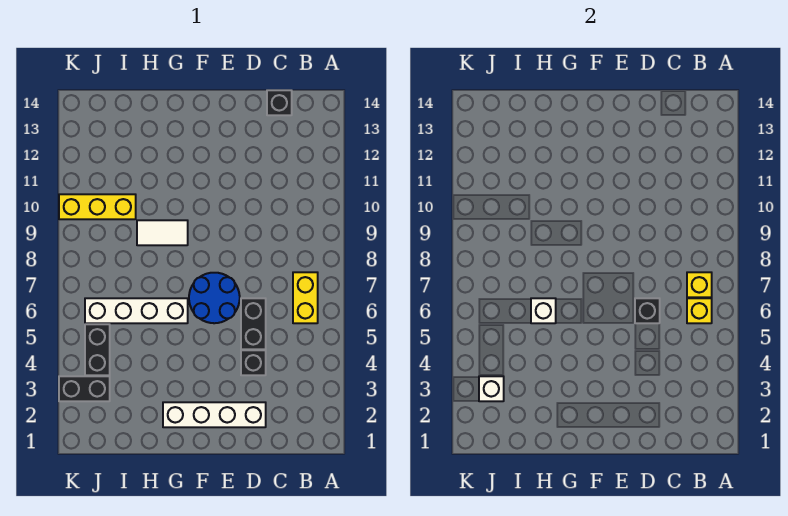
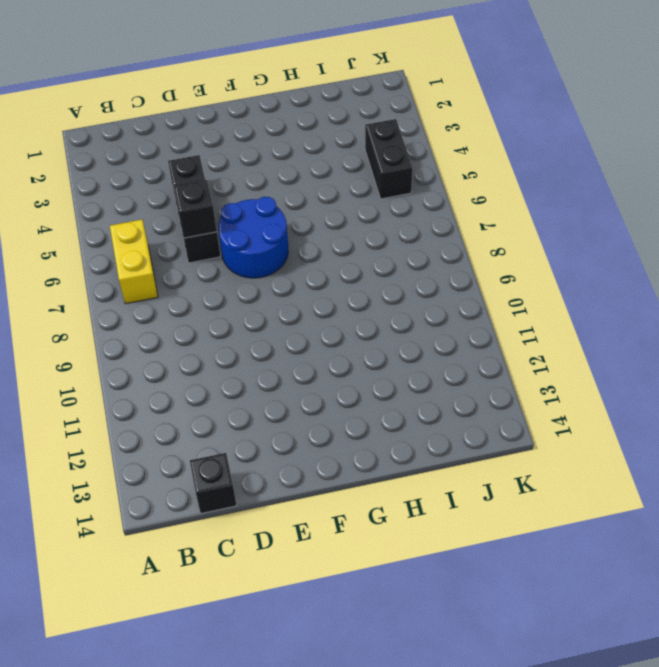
none -> white brick D2:G2 level 1
none -> white brick G6:J6 level 1
none -> white tile G9:H9 level 1

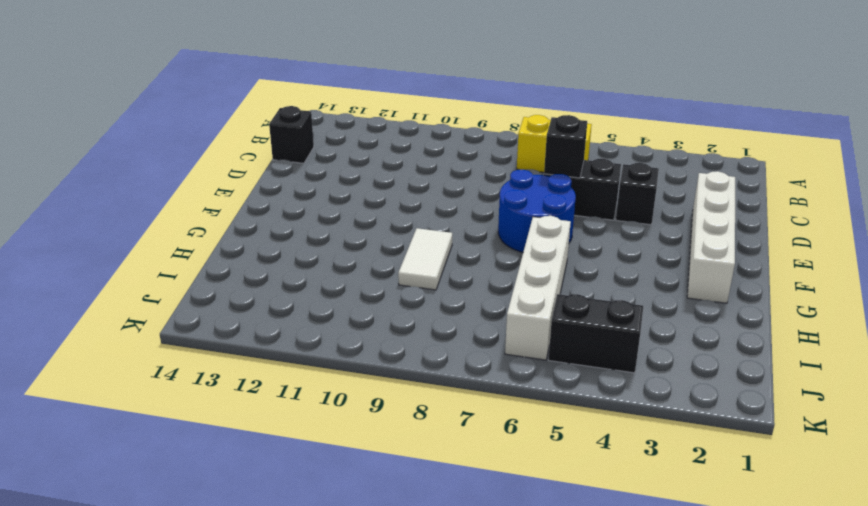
none -> yellow brick I10:K10 level 1
none -> black brick J3:K3 level 1
none -> yellow brick B6 level 2

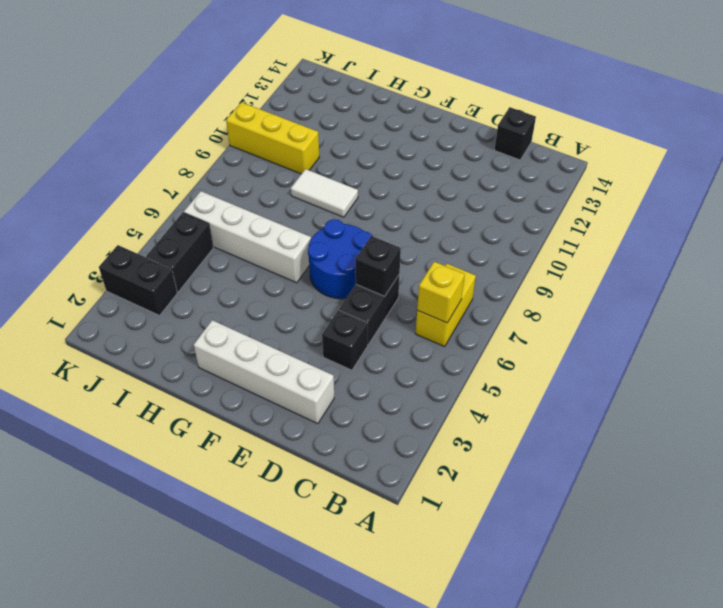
none -> yellow brick B7 level 2
none -> white brick H6 level 2
none -> white brick J3 level 2

